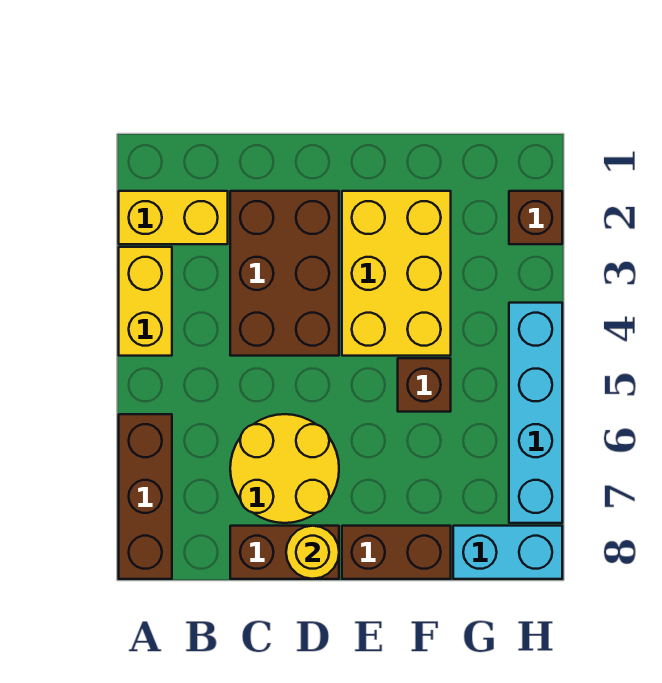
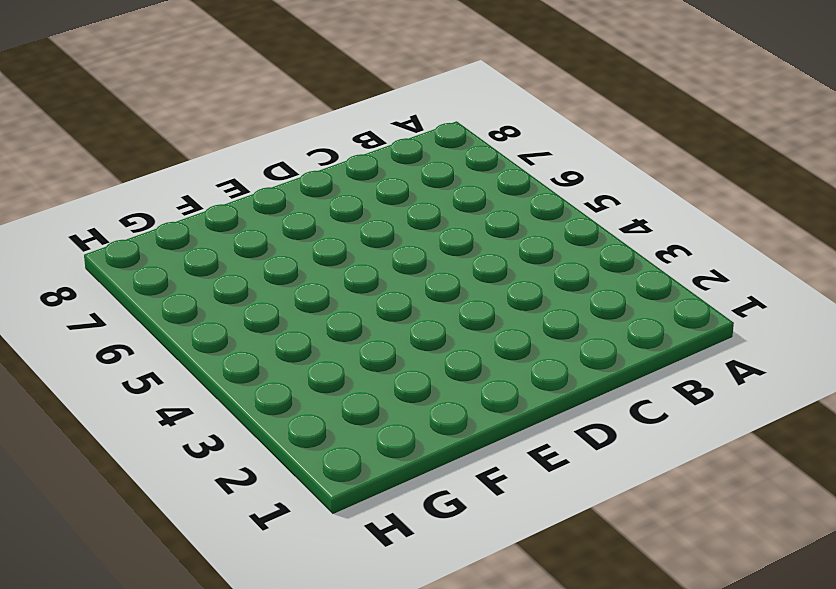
none -> yellow brick A2:B2 level 1
none -> yellow brick A3:A4 level 1
none -> brown brick A6:A8 level 1

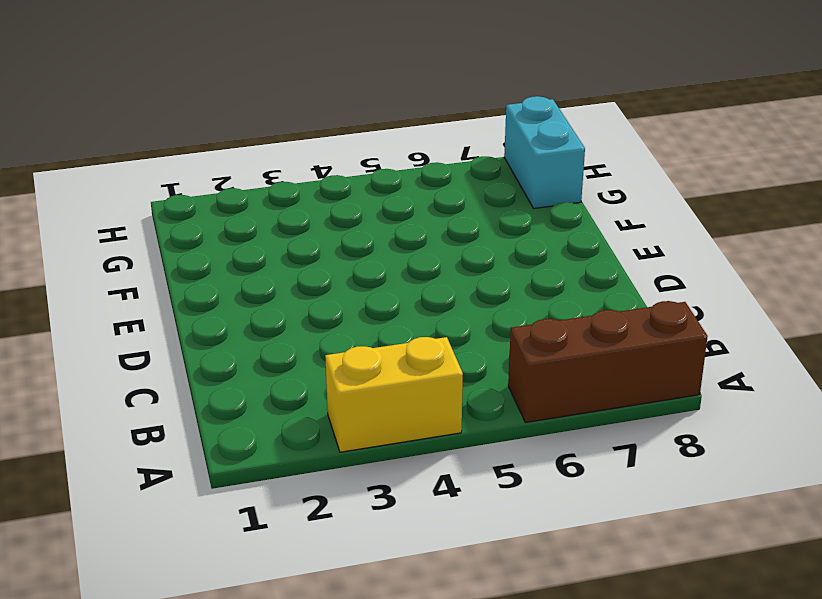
none -> yellow brick A2:B2 level 1
none -> brown brick C2:D4 level 1
none -> yellow round brick C6:D7 level 1

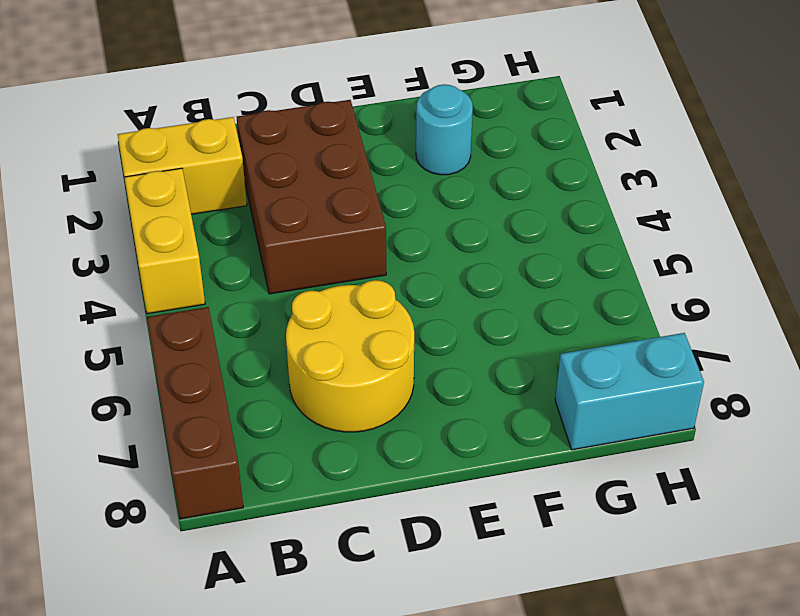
cyan round brick F2 level 1 -> yellow brick E2:F4 level 1
none -> brown brick C8:D8 level 1
none -> brown brick E8:F8 level 1
none -> brown brick F5 level 1

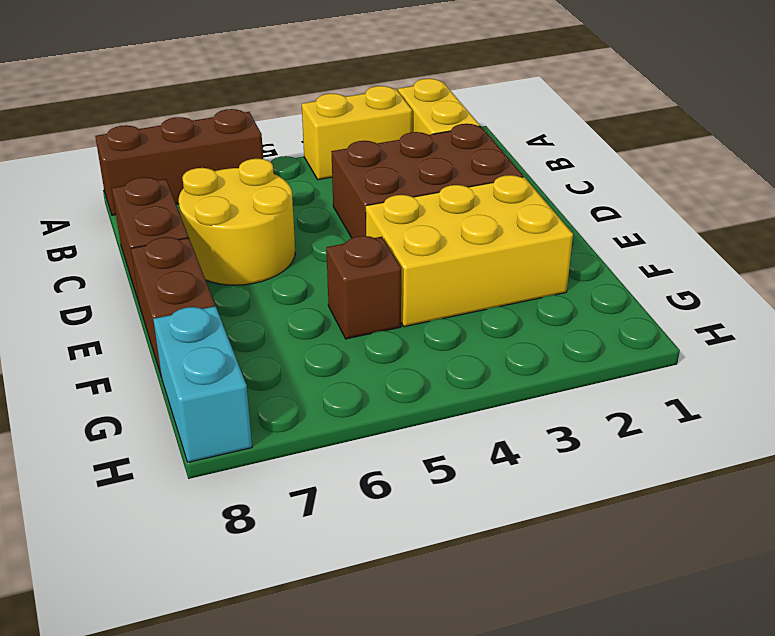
none -> brown brick H2 level 1
none -> cyan brick H4:H7 level 1
none -> yellow round brick D8 level 2

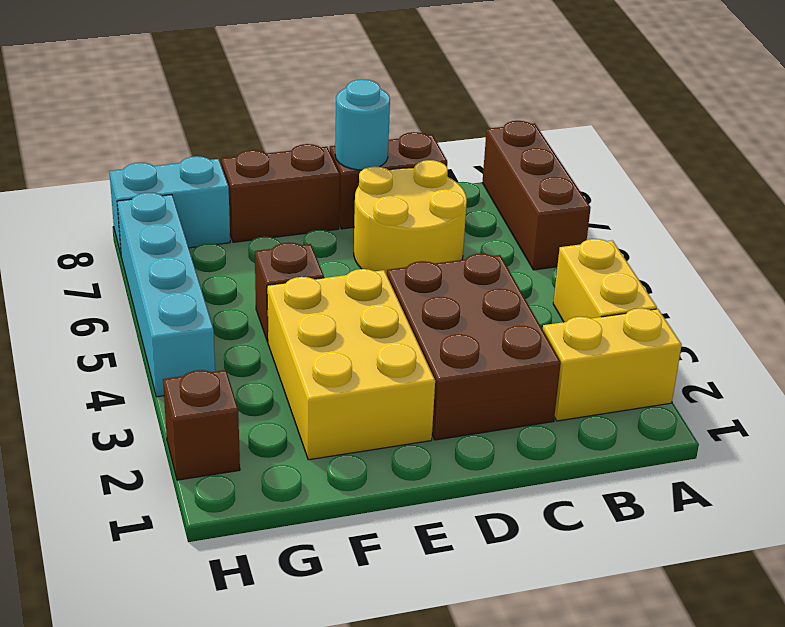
cyan round brick D8 level 2 -> yellow round brick D8 level 2

